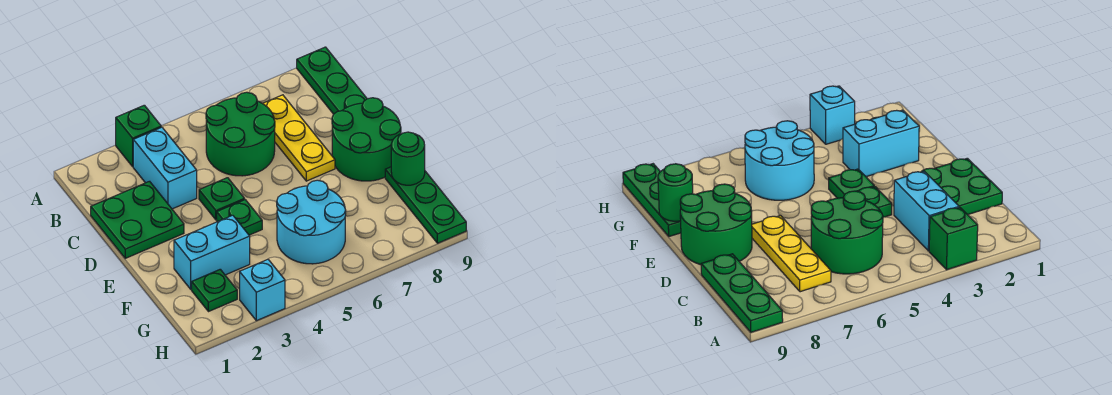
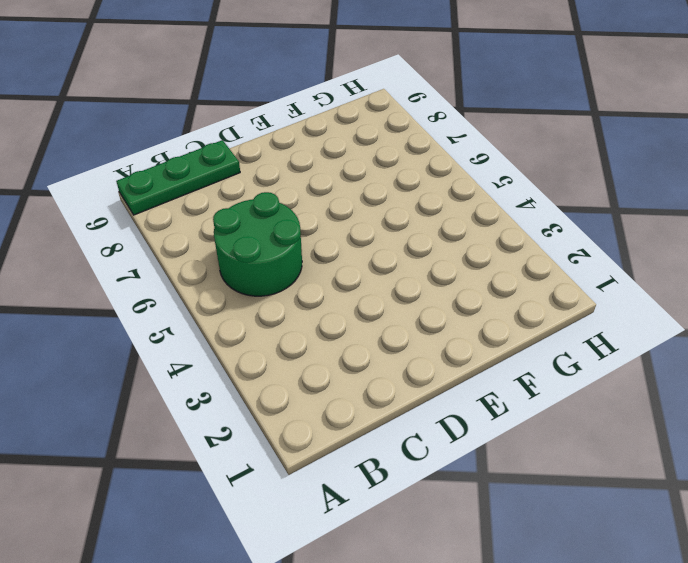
none -> green brick A3 level 1
none -> cyan brick B3:C3 level 1
none -> yellow plate B7:D7 level 1

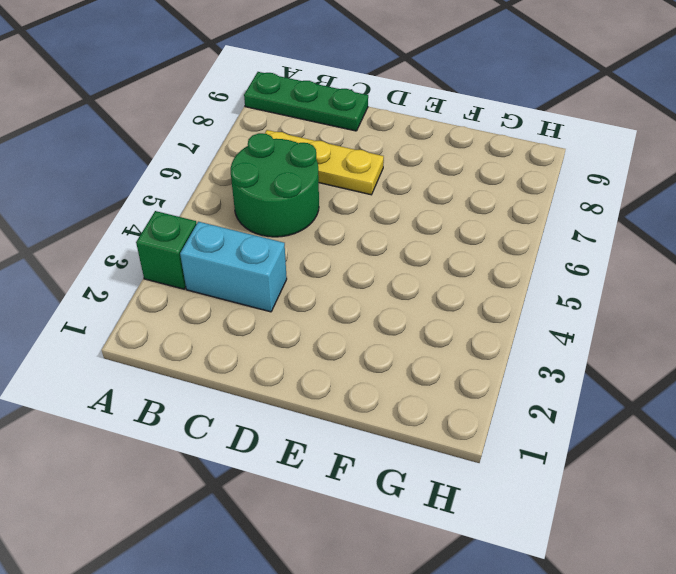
none -> green plate C1:D2 level 1
none -> green plate D4 level 1
none -> green round brick D8:E9 level 1

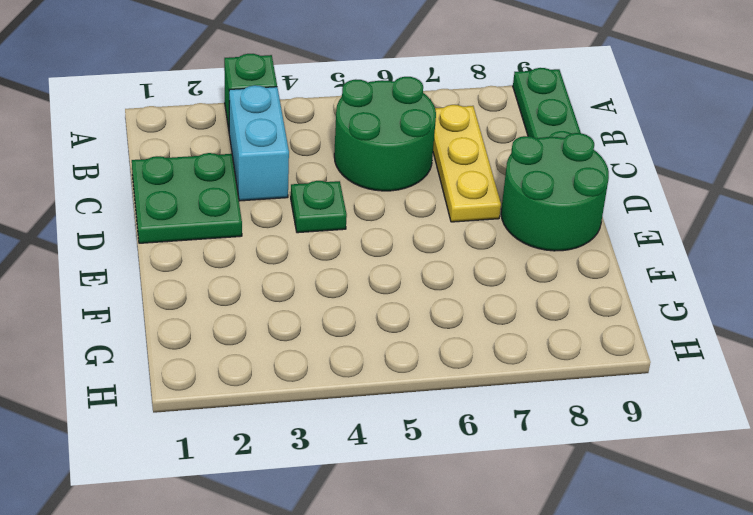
none -> green plate E4 level 1
none -> cyan brick F2:F3 level 1
none -> cyan round brick F5:G6 level 1

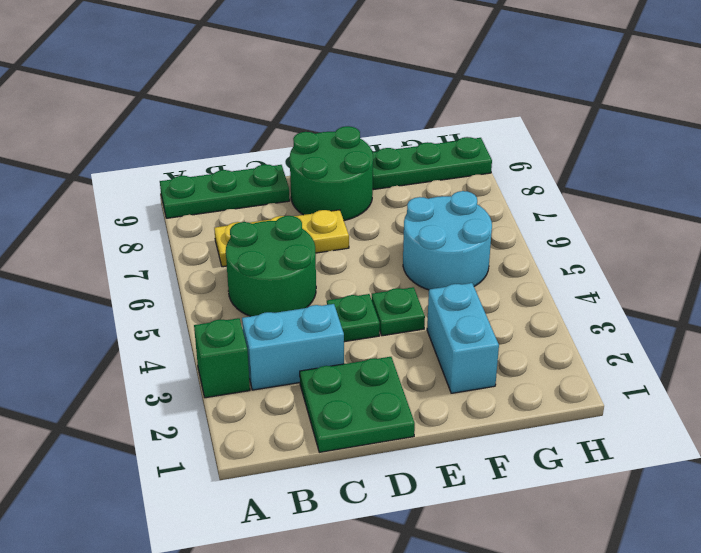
none -> green plate G2 level 1
none -> cyan brick H3 level 1
none -> green round brick F9 level 2

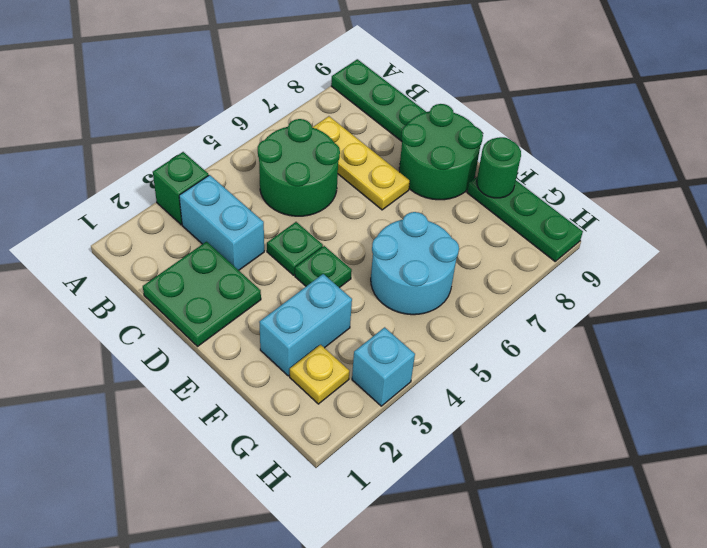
yellow plate G2 level 1 -> green plate G2 level 1

